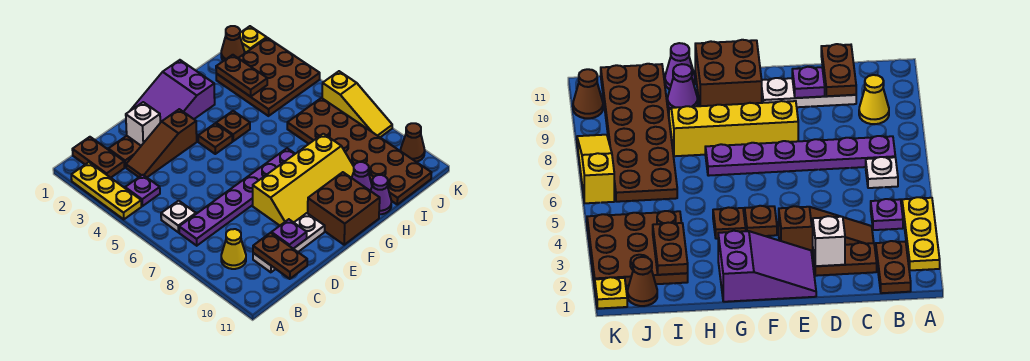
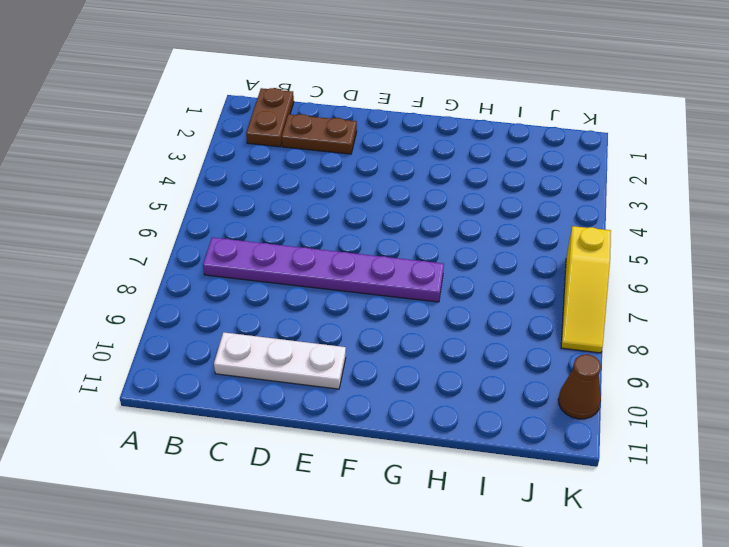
none -> yellow plate A2:A4 level 1
none -> purple plate B4 level 1
none -> white plate B6 level 1

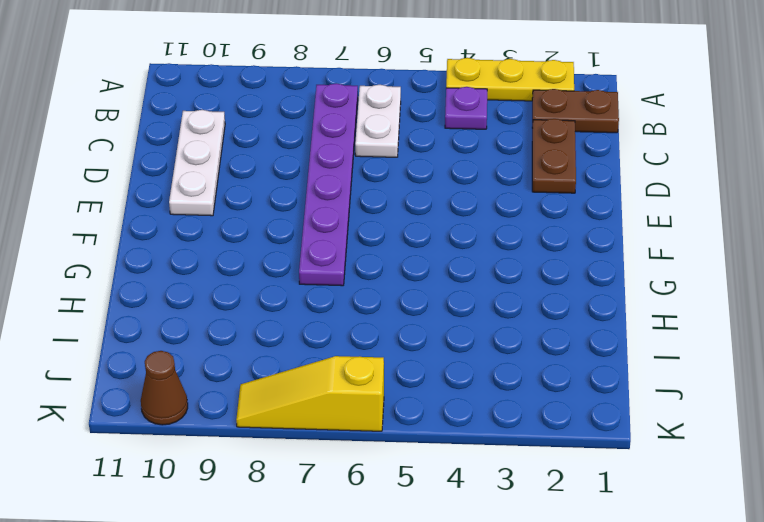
white plate B6:C6 level 1 -> white plate B6 level 1
none -> yellow cone B9 level 1
none -> brown slope C3:E3 level 1 top E
none -> purple slope E1:G2 level 1 top G

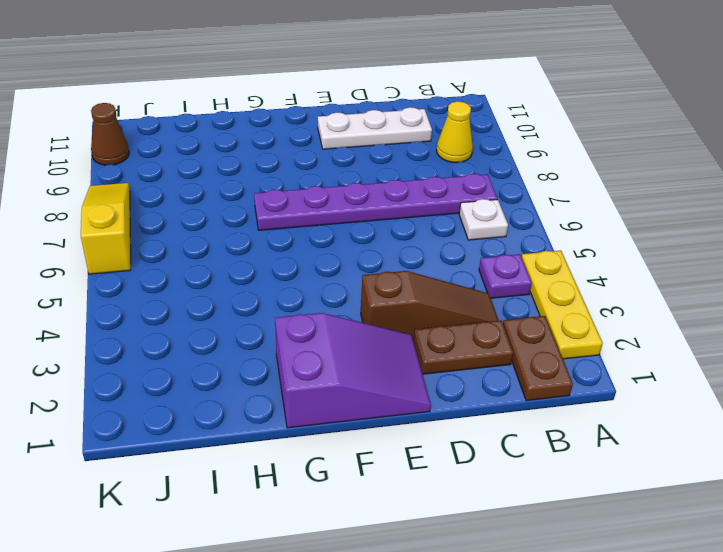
none -> yellow slope E8:H9 level 1 top 8
none -> brown plate F4 level 1
none -> brown brick F10:G11 level 1

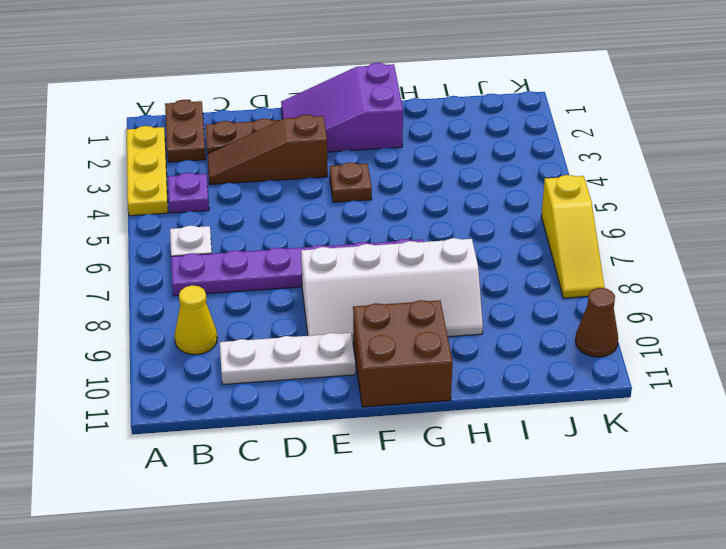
white slope E8:H9 level 1 top 8 -> yellow slope E8:H9 level 1 top 8
none -> brown plate G4 level 1
none -> purple cone H10 level 1
none -> purple cone H11 level 1

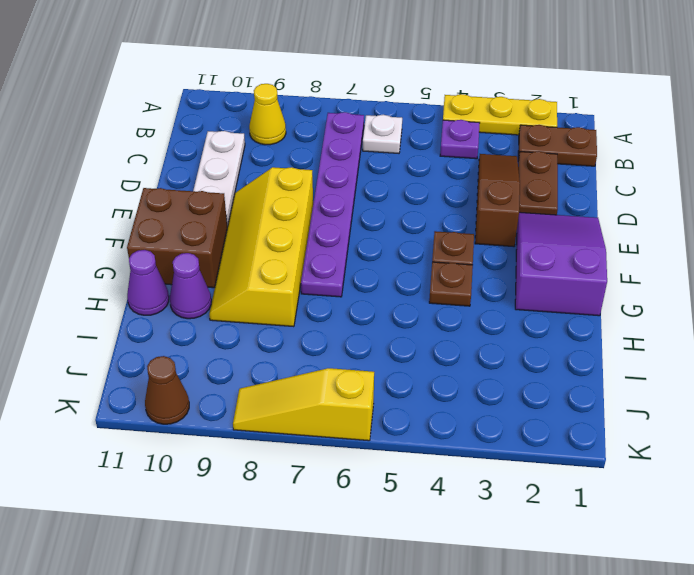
none -> brown plate I2:K4 level 1
none -> brown plate I6:J11 level 1
none -> brown cone J1 level 1

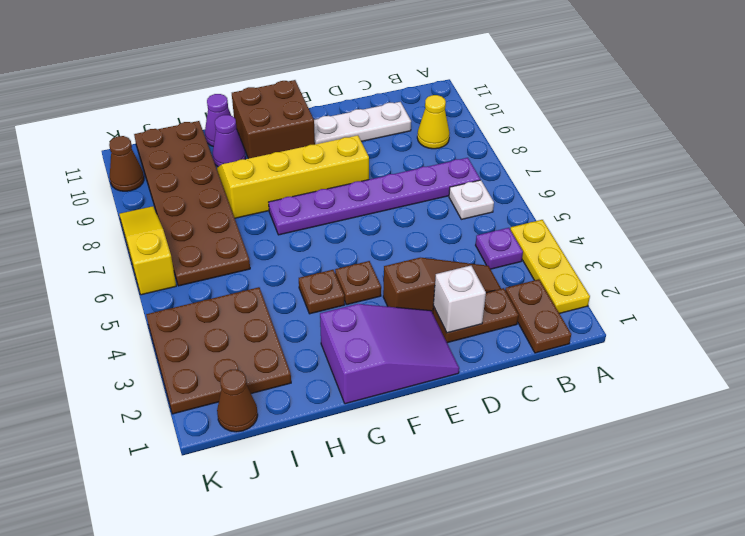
none -> yellow plate K1 level 1
none -> brown plate C10:C11 level 2
none -> purple plate D10 level 2

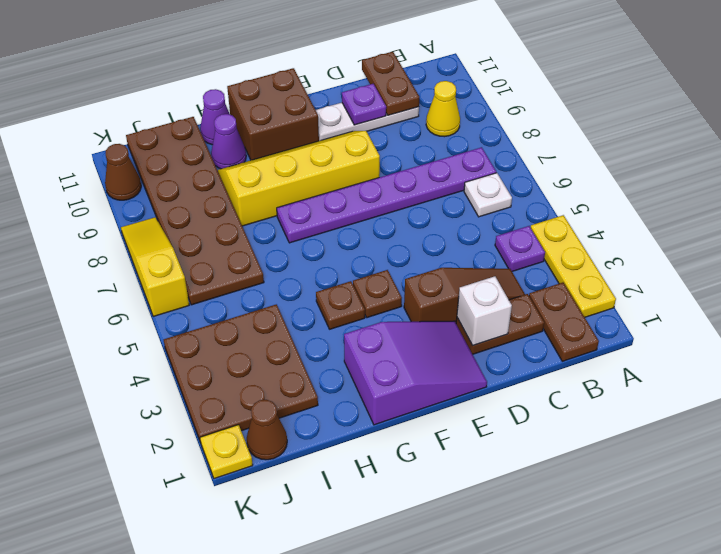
none -> brown plate I2:I3 level 2

